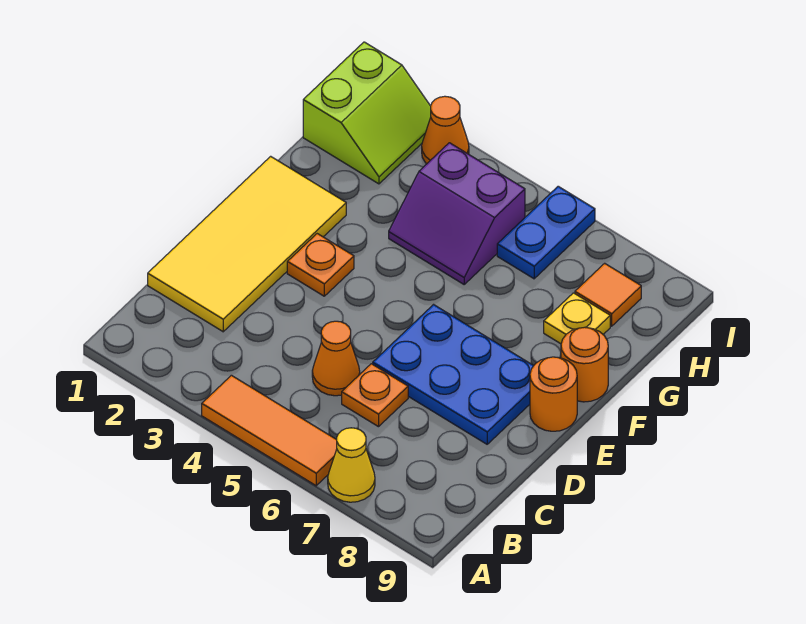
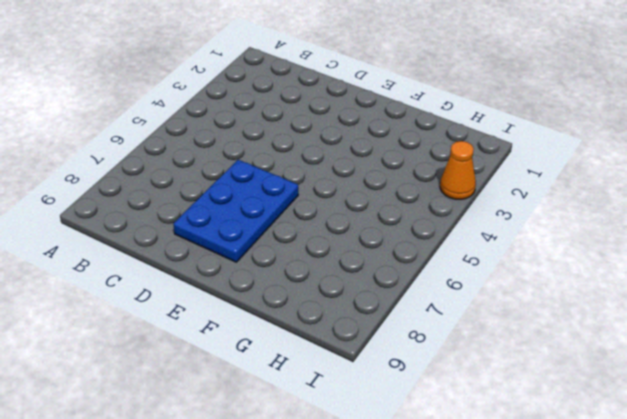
none -> orange tile A4:A6 level 1
none -> yellow cone A7 level 1
none -> yellow tile C1:F2 level 1

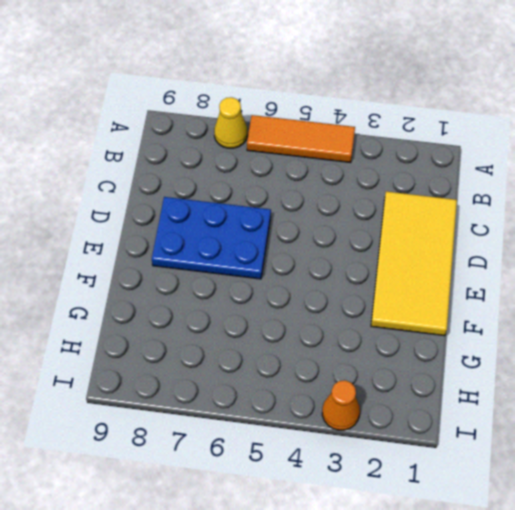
none -> orange cone C5 level 1
none -> orange plate C6 level 1
none -> orange plate E3 level 1

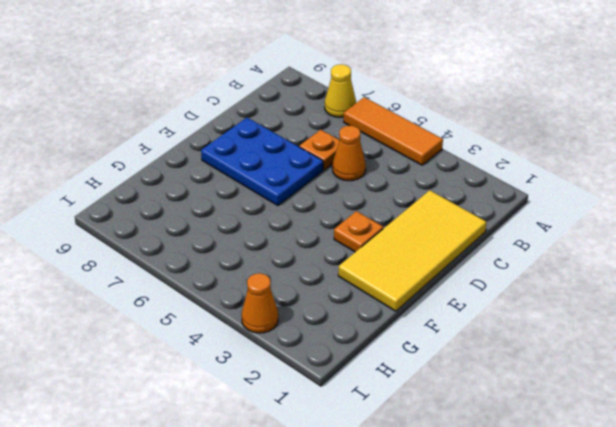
none -> orange round brick E9 level 1
none -> orange round brick F9 level 1
none -> purple slope G4:H5 level 1 top H

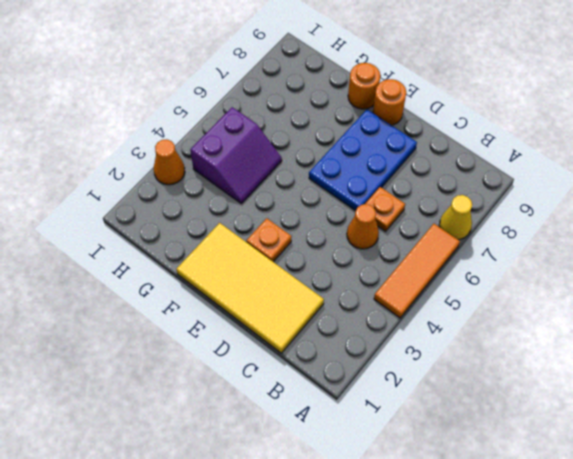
none -> yellow plate G8 level 1
none -> lime slope H1:I2 level 1 top 1
none -> blue plate H6:I6 level 1

